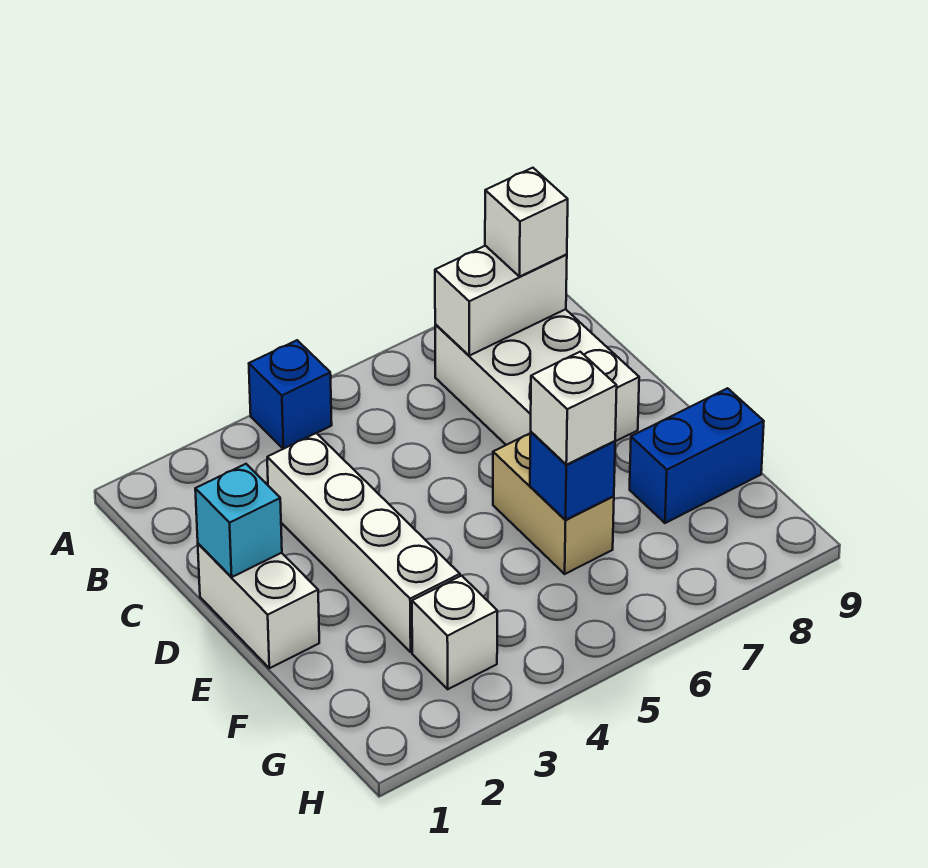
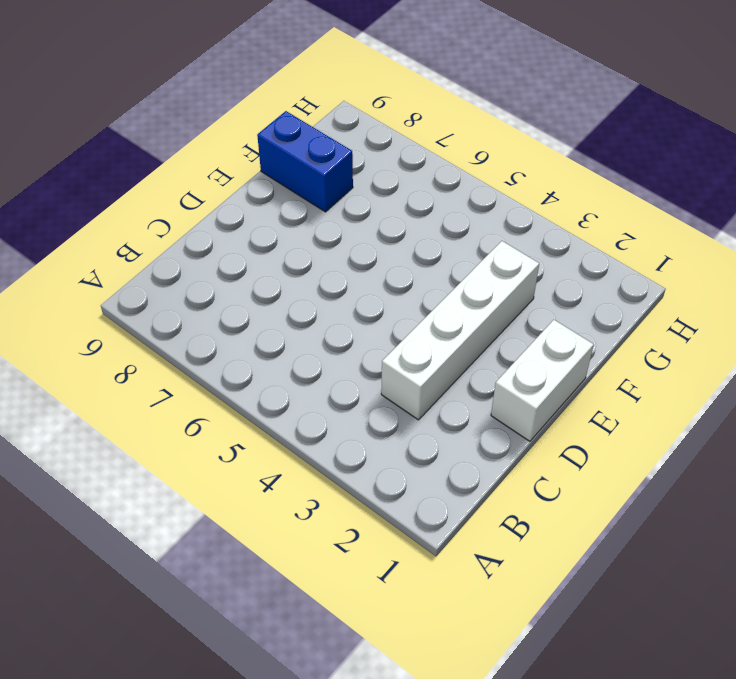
none -> blue brick A4 level 1
none -> white brick B7:D8 level 1
none -> tan brick E6:F6 level 1

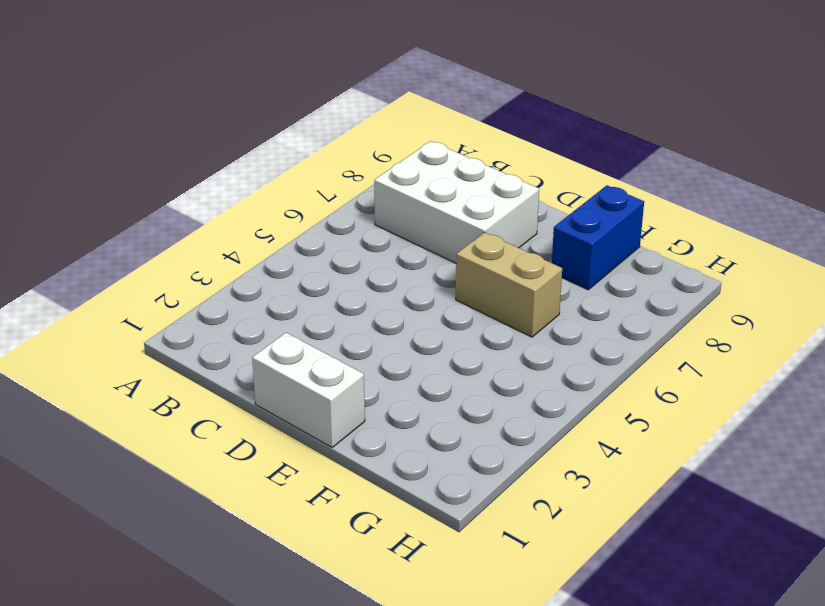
none -> blue brick A4 level 1
none -> white brick C3:F3 level 1
none -> white brick G3 level 1

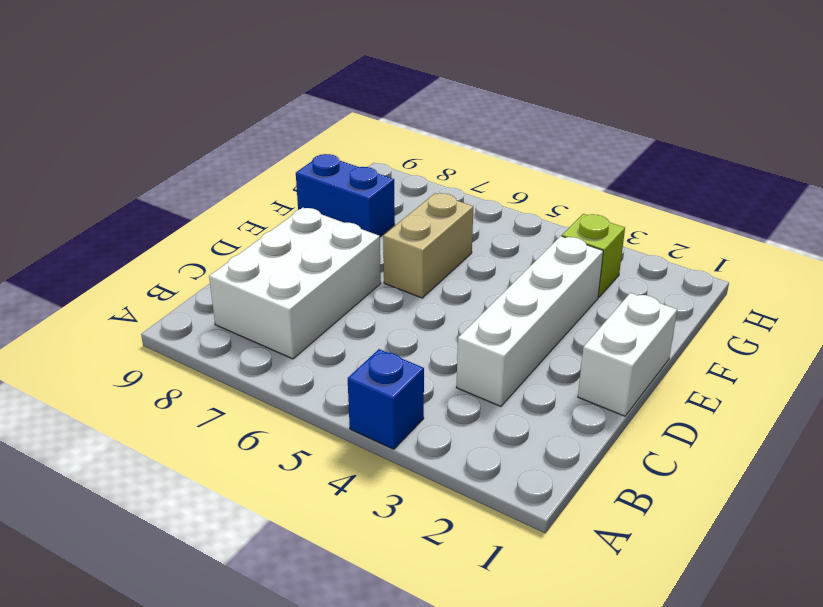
lime brick G3 level 1 -> white brick G3 level 1
none -> white brick B7:B8 level 2
none -> cyan brick D1 level 2
none -> blue brick F6 level 2

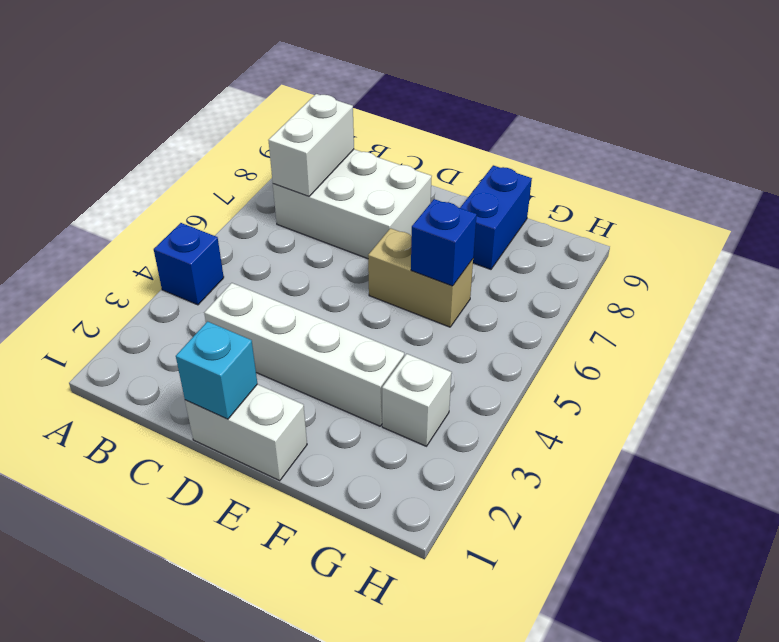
none -> white brick B8 level 3
none -> white brick F6 level 3

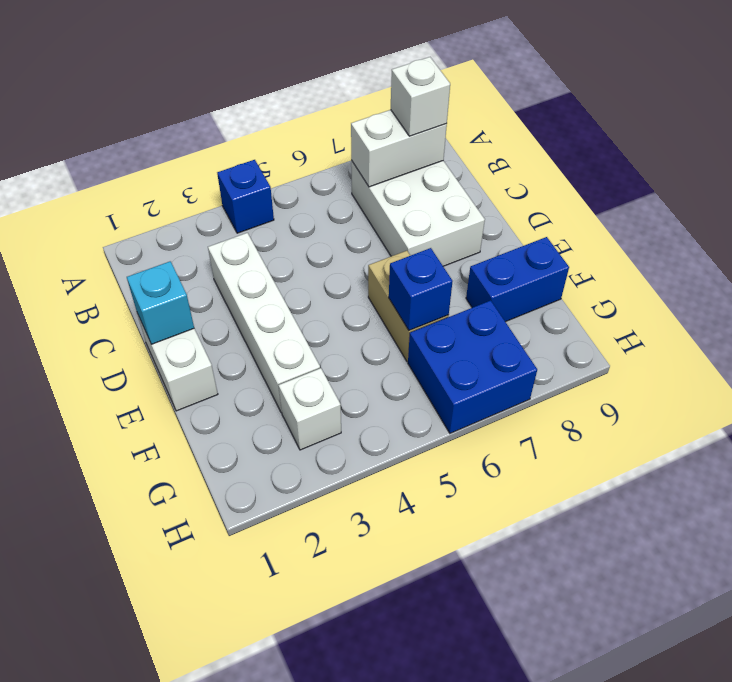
blue brick G6:H7 level 1 -> none
none -> white brick F6 level 3

